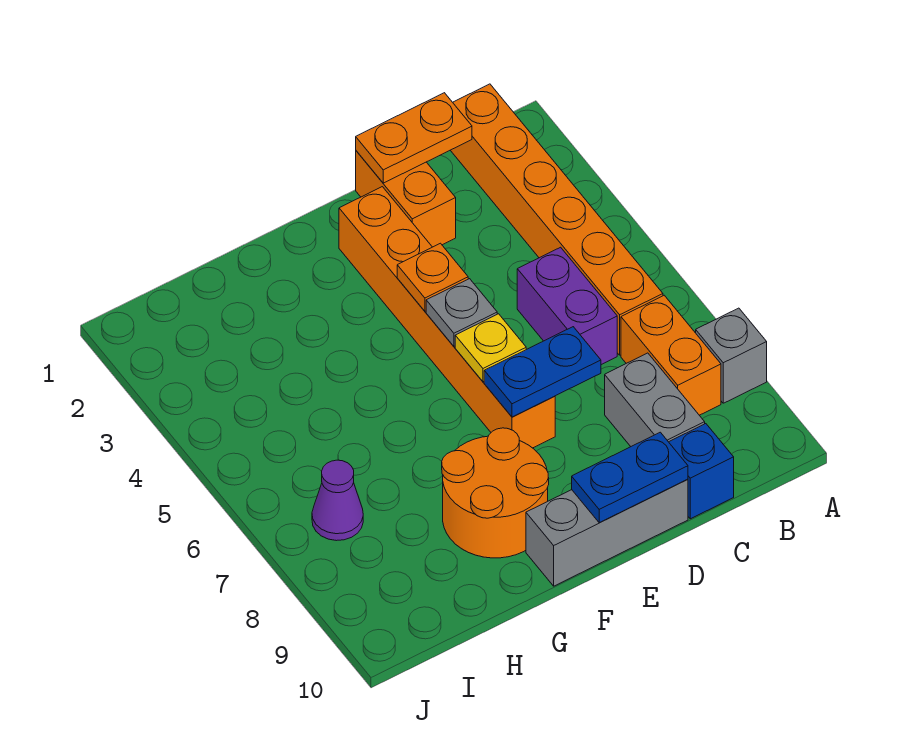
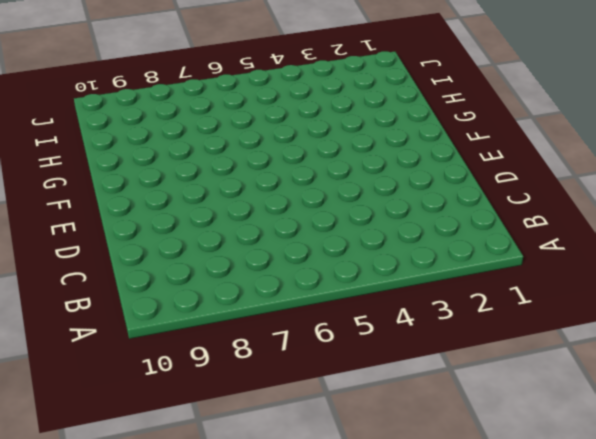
none -> grey brick A8 level 1
none -> orange brick B1:B6 level 1
none -> orange brick B7:B8 level 1

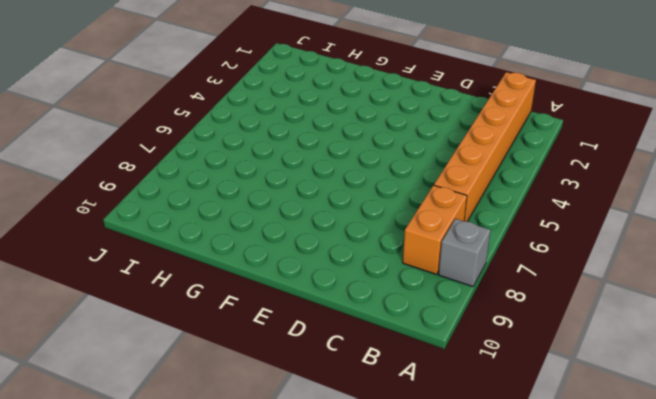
none -> purple brick C5:C6 level 1
none -> grey brick C8:C9 level 1
none -> blue brick C10 level 1

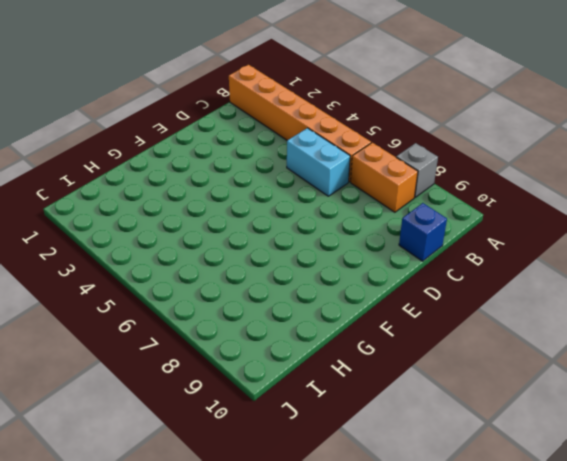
cyan brick C5:C6 level 1 -> purple brick C5:C6 level 1
none -> grey brick C8:C9 level 1
none -> orange brick D1:D2 level 1
none -> grey brick D10:F10 level 1

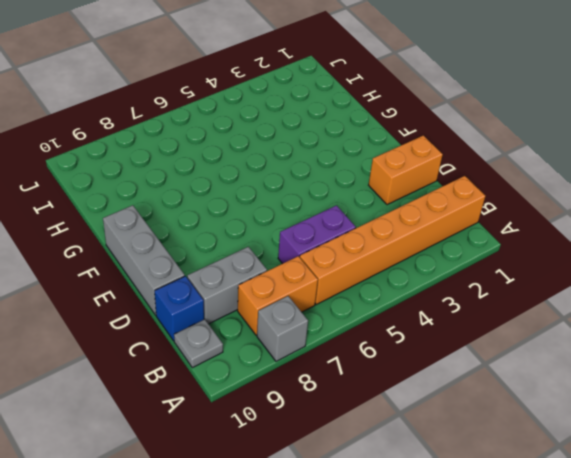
grey plate B10 level 1 -> grey plate E5 level 2
none -> orange brick E2:E7 level 1
none -> orange round brick F8:G9 level 1
none -> purple cone I7 level 1

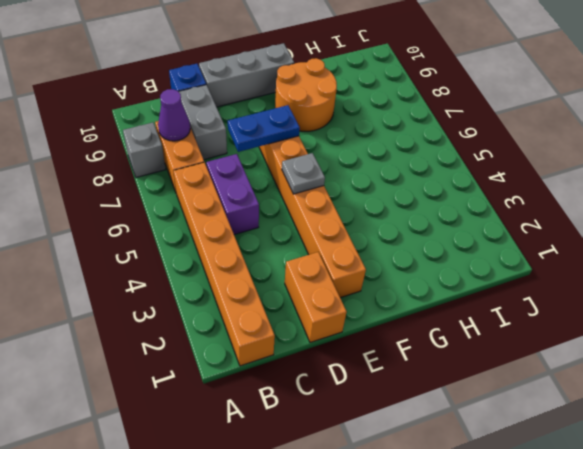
purple cone B8 level 2 -> purple cone I7 level 1
none -> orange plate C1:D1 level 2
none -> blue plate D10:E10 level 2
none -> orange plate E4 level 2

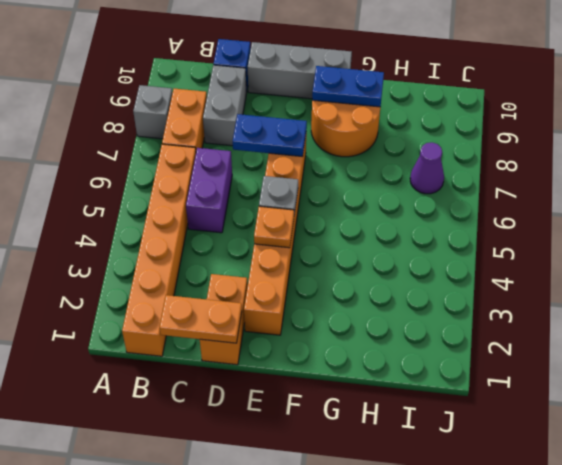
blue plate F9:G9 level 2 -> blue plate D10:E10 level 2
none -> yellow plate E6 level 2

